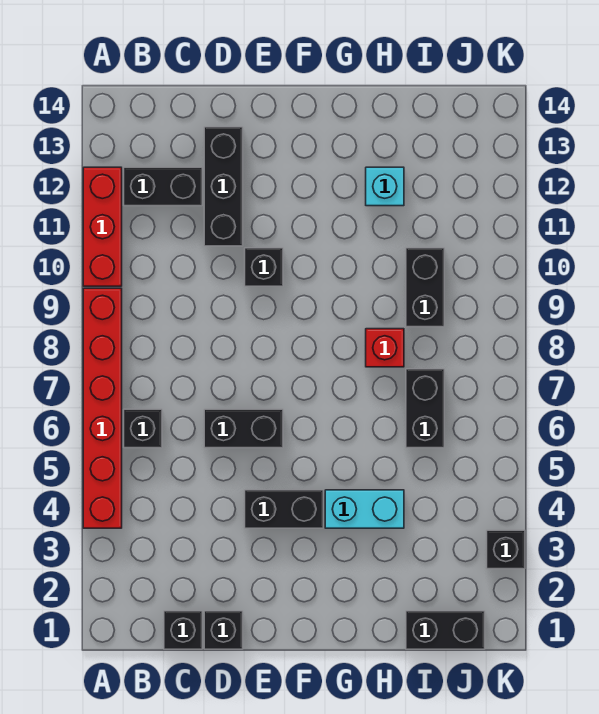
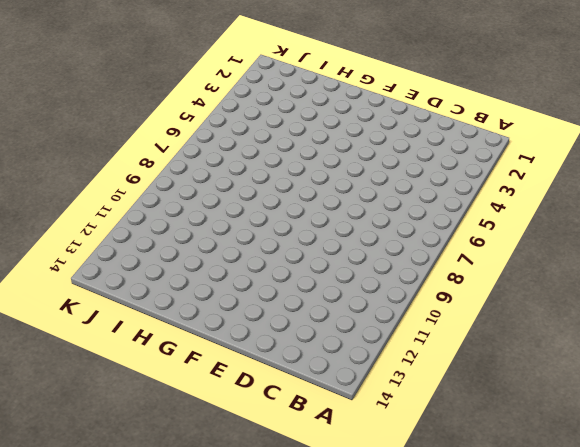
none -> red brick A4:A9 level 1
none -> red brick A10:A12 level 1
none -> black brick B6 level 1

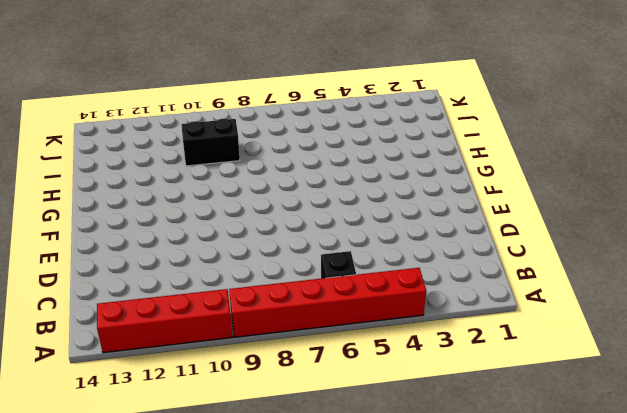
red brick A10:A13 level 1 -> red brick A10:A12 level 1
none -> black brick B12:C12 level 1
none -> black brick C1 level 1
none -> black brick D1 level 1

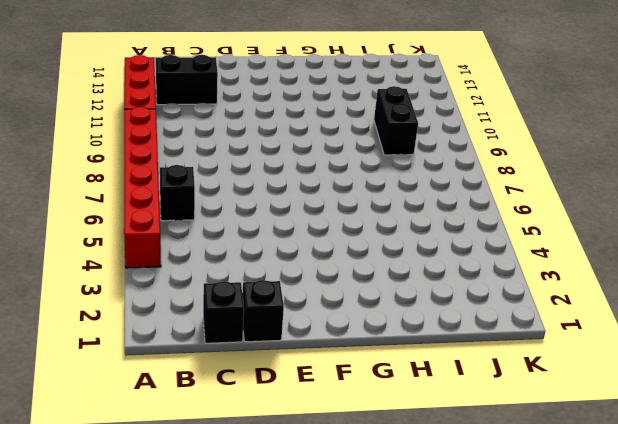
none -> black brick D6:E6 level 1
none -> black brick D11:D13 level 1
none -> black brick E4:F4 level 1

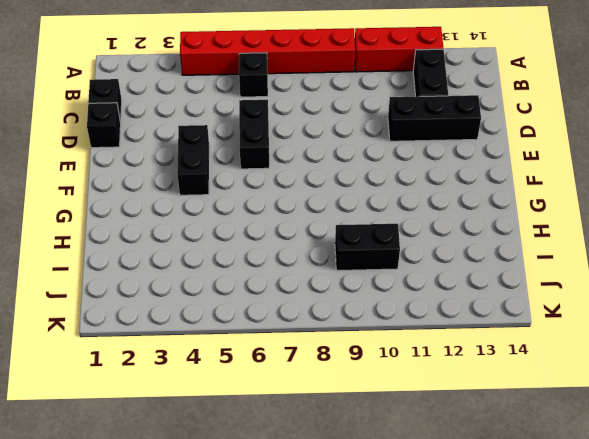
none -> black brick E10 level 1
none -> cyan brick G4:H4 level 1
none -> red brick H8 level 1

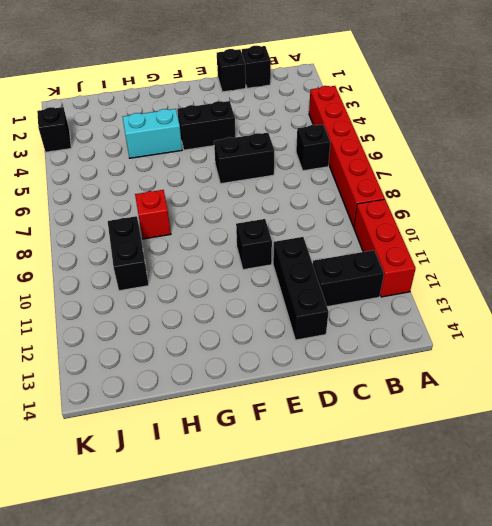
none -> cyan brick H12 level 1
none -> black brick I1:J1 level 1
none -> black brick I6:I7 level 1

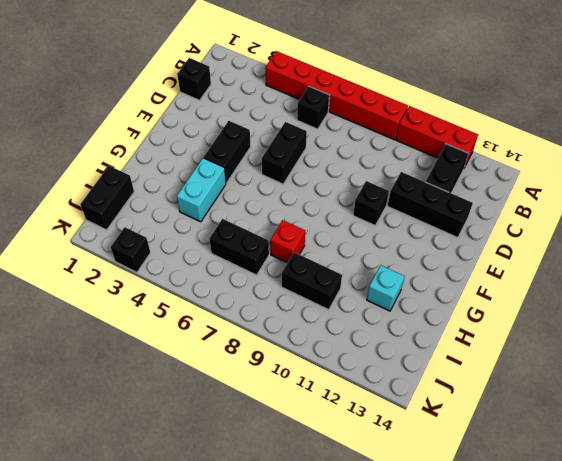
none -> black brick D1 level 1

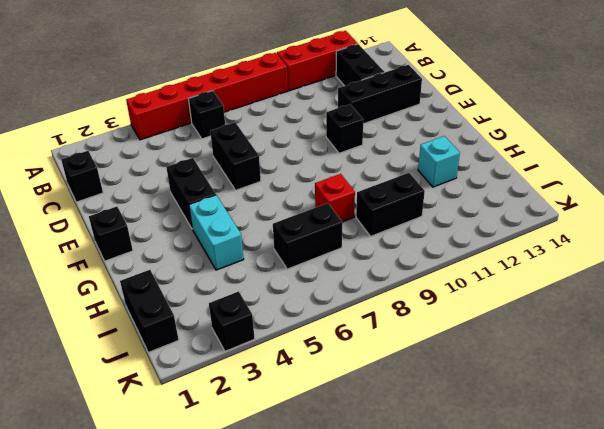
black brick F1 level 1 -> black brick D1 level 1

